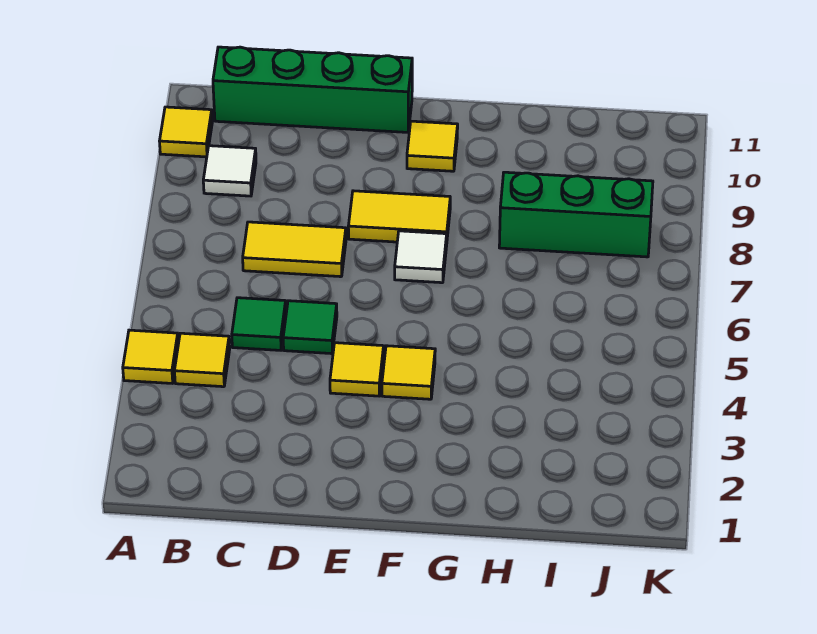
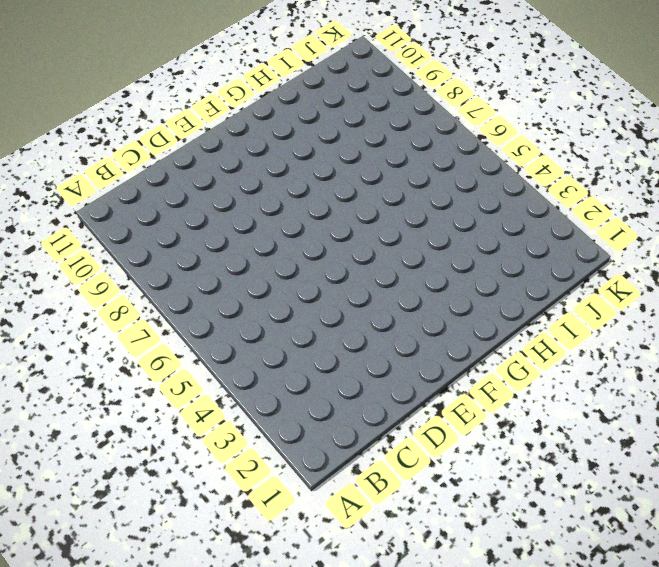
none -> yellow tile A4 level 1
none -> yellow tile A10 level 1
none -> yellow tile B4 level 1

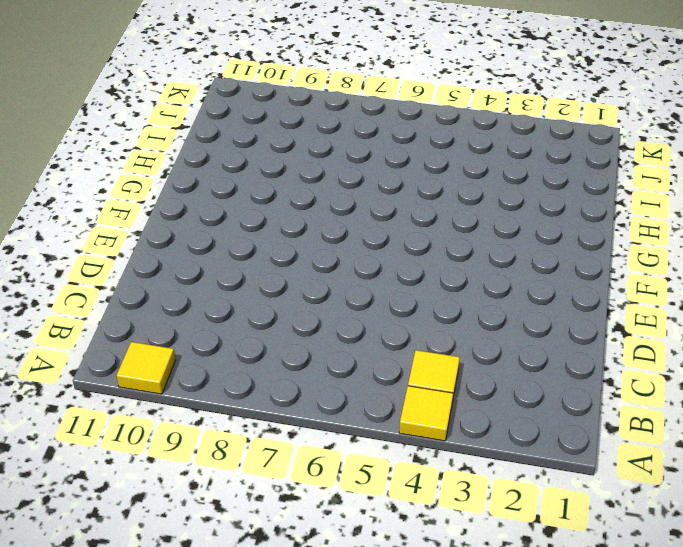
none -> white tile B9 level 1
none -> green brick B11:E11 level 1
none -> green tile C5 level 1

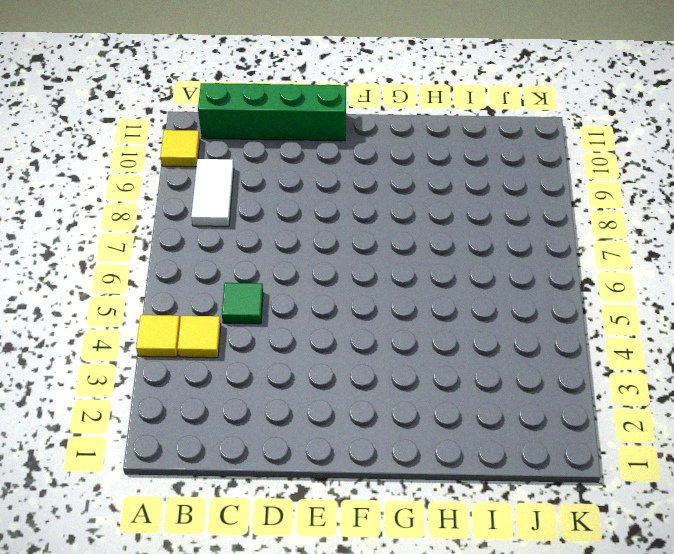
white tile B8:B9 level 1 -> white tile B9 level 1
none -> yellow tile C7:D7 level 1
none -> green tile D5 level 1
none -> yellow tile E4 level 1

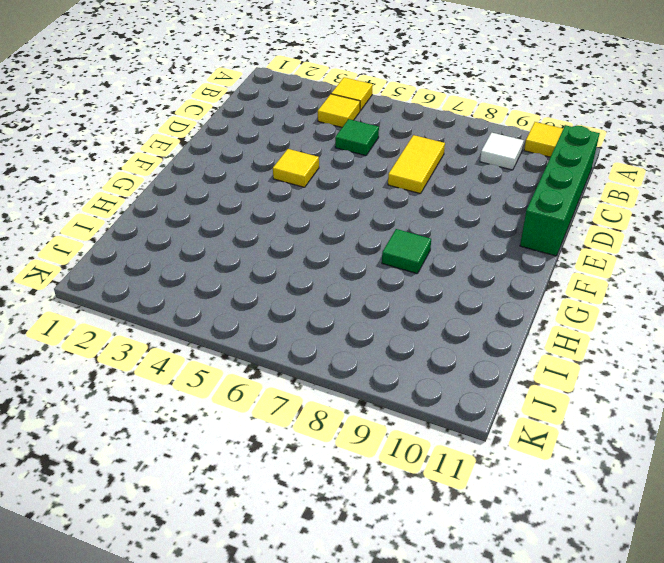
green tile G8 level 1 -> green tile D5 level 1
none -> yellow tile E8:F8 level 1
none -> yellow tile F4 level 1
none -> white tile F7 level 1

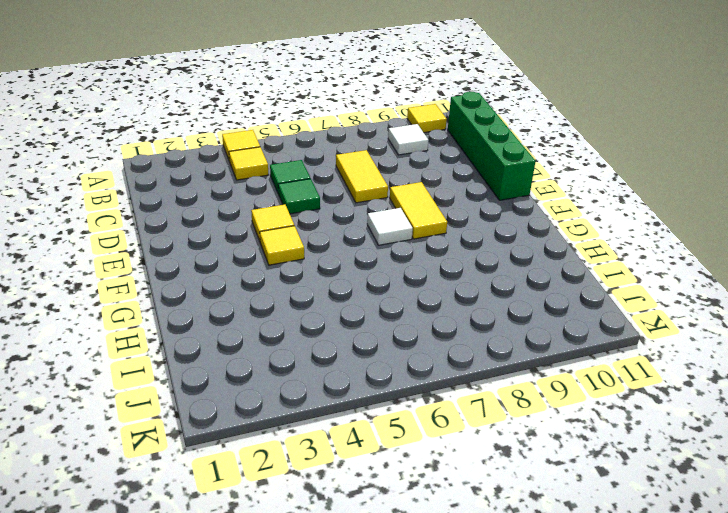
none -> yellow tile F10 level 1
none -> green brick H8:J8 level 1

